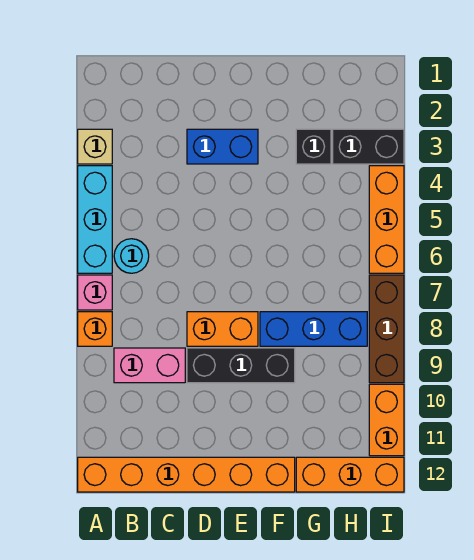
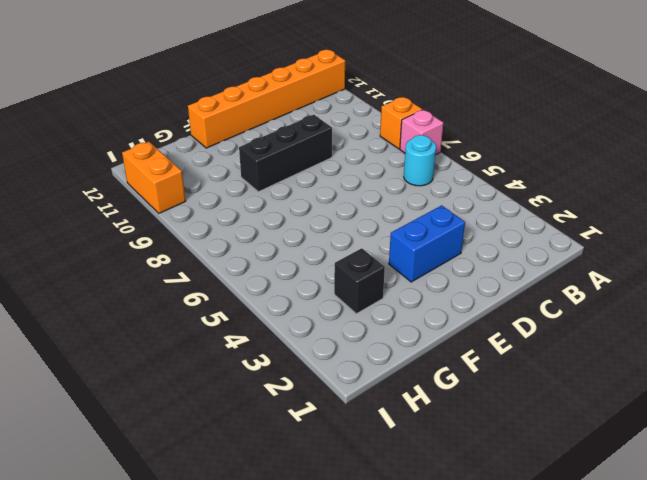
none -> tan brick A3 level 1
none -> cyan brick A4:A6 level 1
none -> pink brick B9:C9 level 1

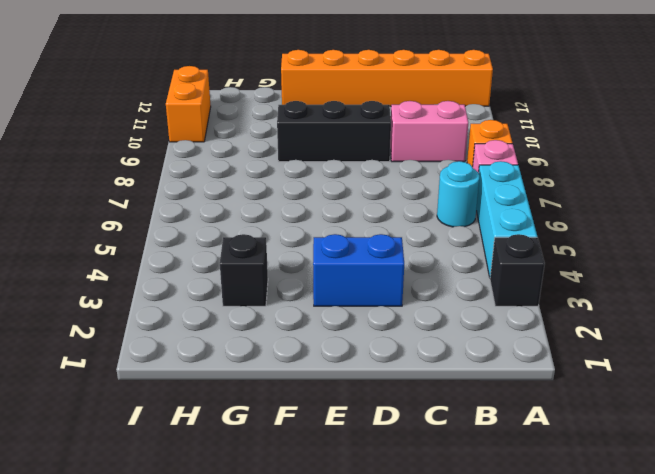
black brick A3 level 1 -> tan brick A3 level 1
none -> orange brick D8:E8 level 1
none -> blue brick F8:H8 level 1
none -> orange brick G12:I12 level 1

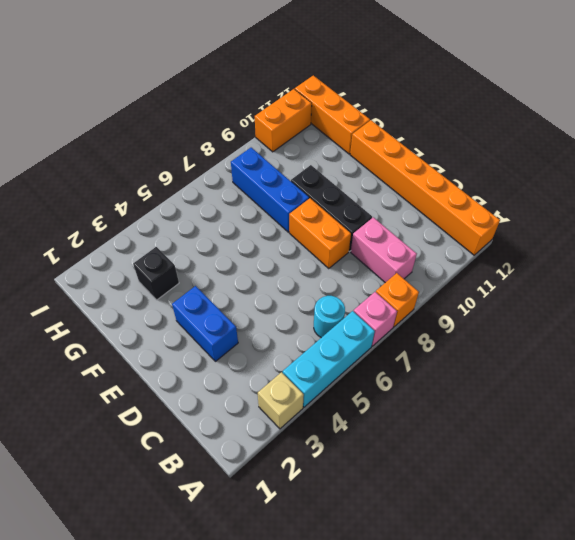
none -> black brick H3:I3 level 1
none -> orange brick I4:I6 level 1
none -> brown brick I7:I9 level 1

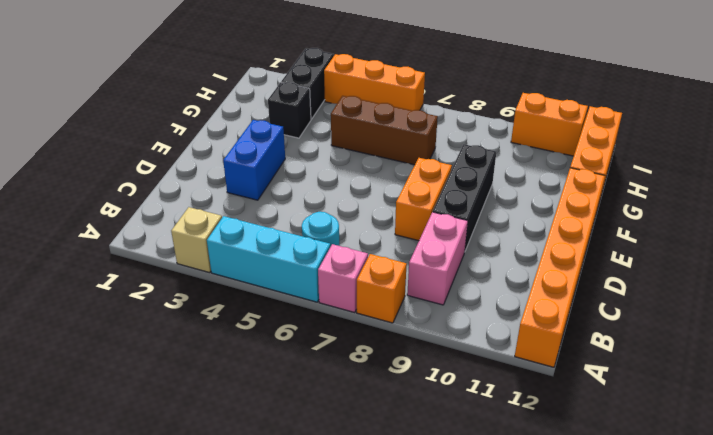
brown brick G5:G7 level 1 -> brown brick I7:I9 level 1
none -> blue brick F8:H8 level 1

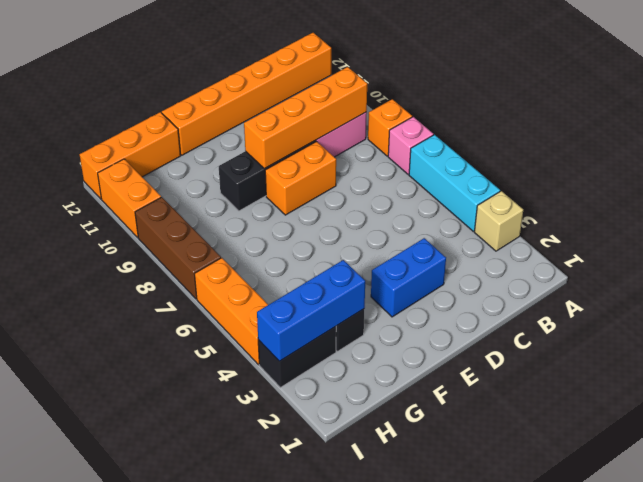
orange brick B9:E9 level 2 -> none
blue brick G3:I3 level 2 -> blue brick F8:H8 level 1
none -> cyan round brick B6 level 1

